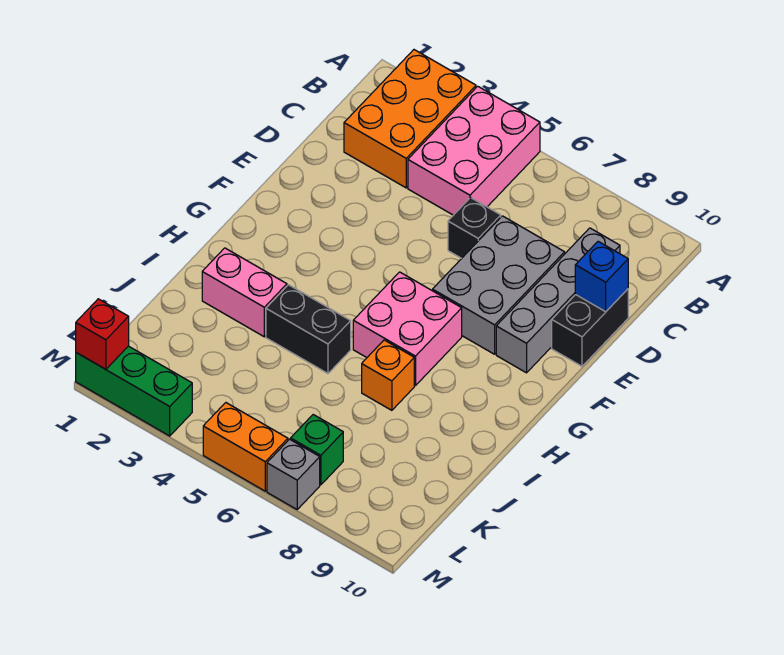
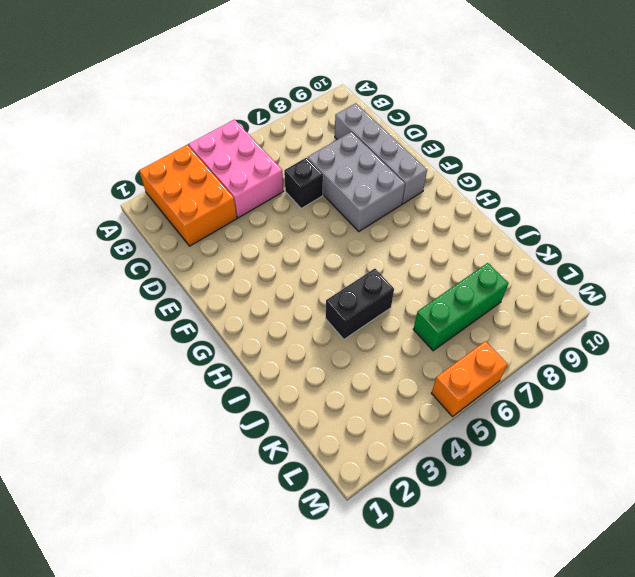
green brick K6:K8 level 1 -> green brick M1:M3 level 1
none -> black brick D10:E10 level 1
none -> pink brick G6:H7 level 1
none -> pink brick I2:I3 level 1

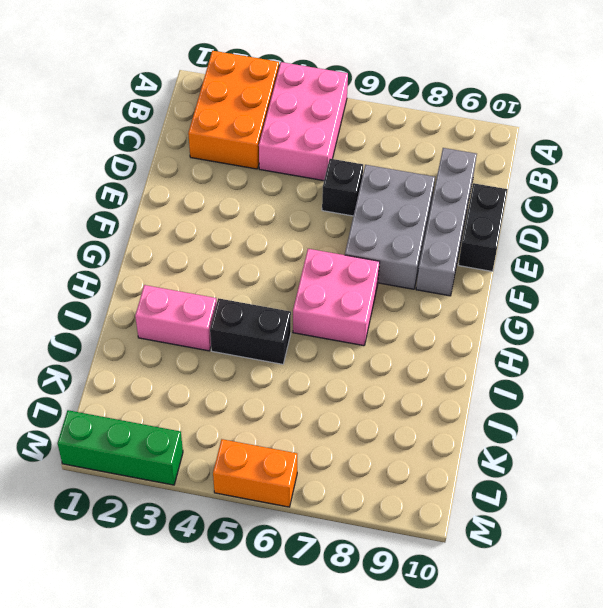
none -> orange brick I7 level 1
none -> green brick L7 level 1
none -> grey brick M7 level 1

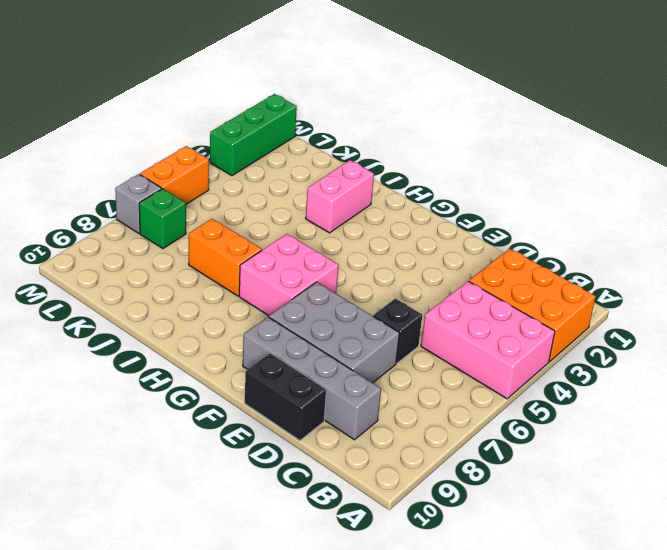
orange brick I7:J7 level 1 -> orange brick I7 level 1
none -> black brick I4:I5 level 1
none -> blue brick D10 level 2
none -> red brick M1 level 2

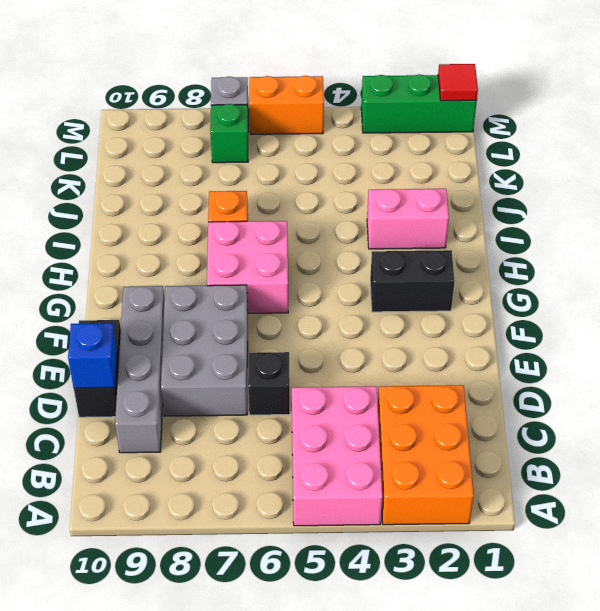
black brick G2:G3 level 1 -> black brick I4:I5 level 1
red tile M1 level 2 -> red brick M1 level 2

